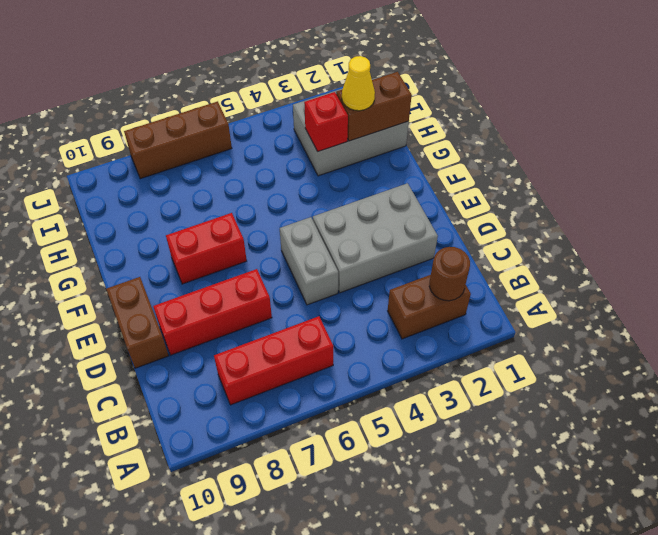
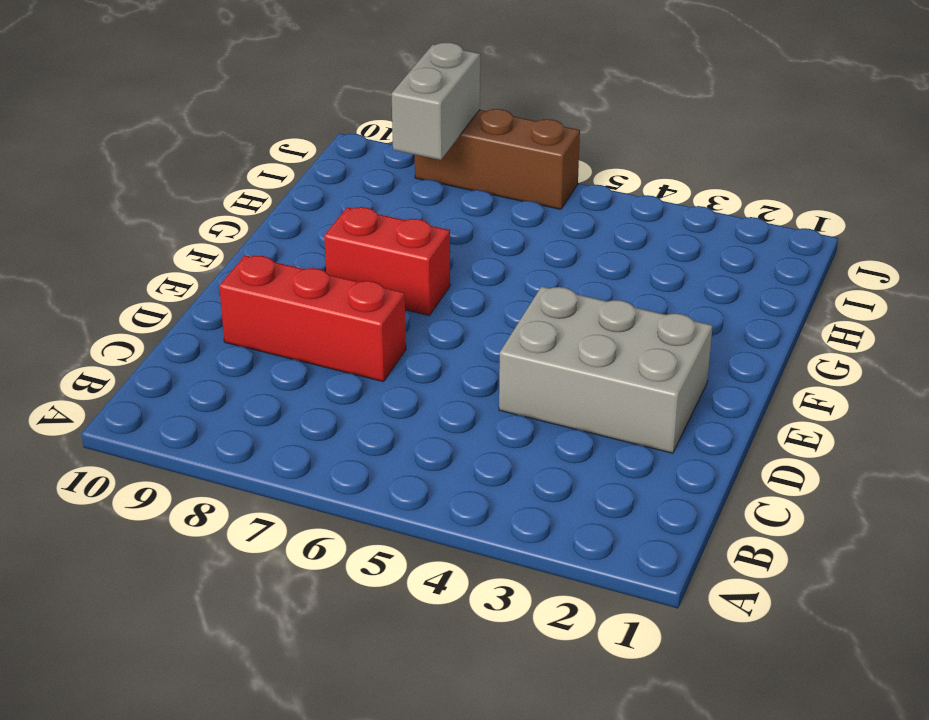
grey brick I8:J8 level 2 -> grey brick D5:E5 level 1
none -> brown brick B2:B3 level 1
none -> red brick B6:B8 level 1
none -> brown brick D10:E10 level 1

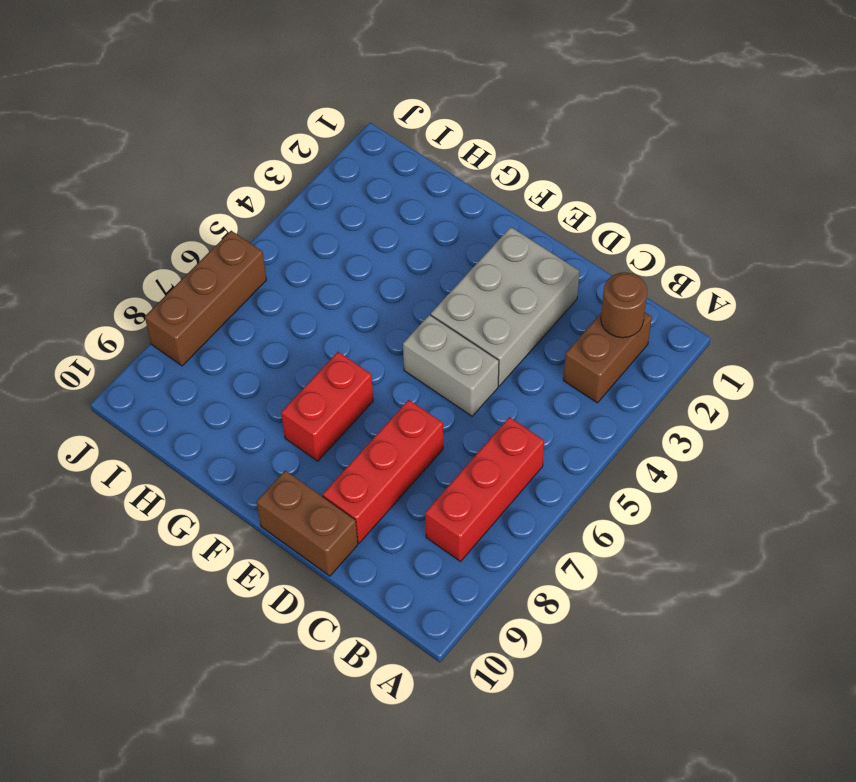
none -> grey brick H1:I3 level 1
none -> brown brick H1:H2 level 2
none -> red brick H3 level 2

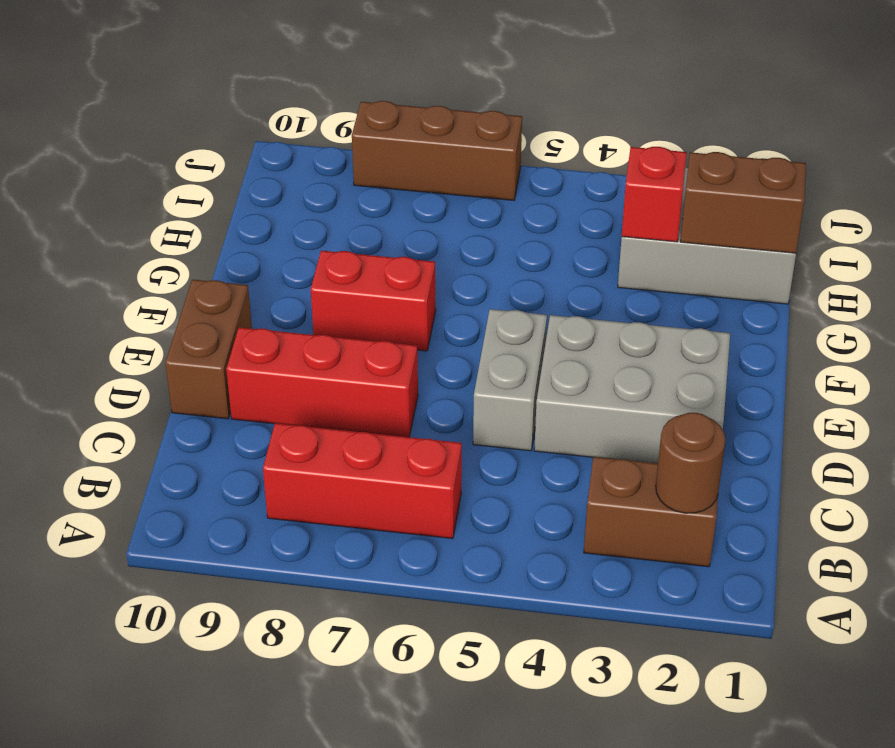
none -> yellow cone H2 level 3

